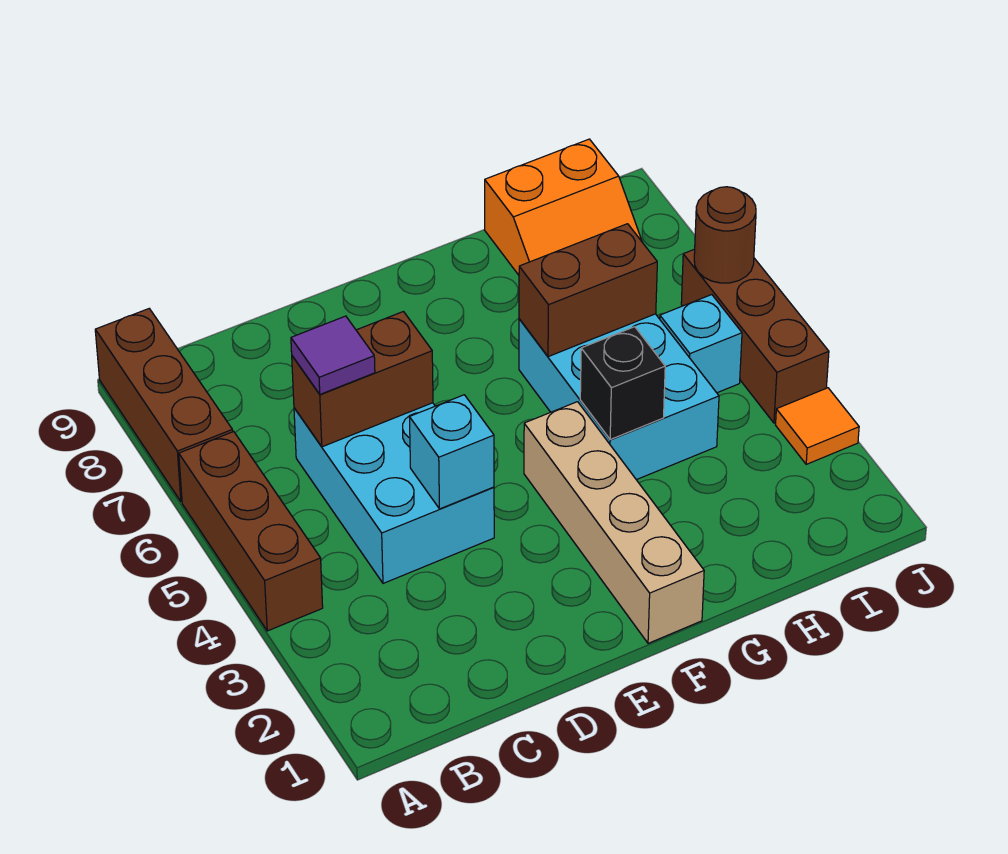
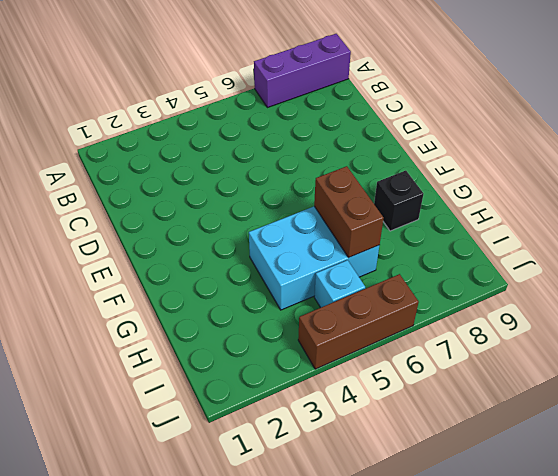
purple brick A7:A9 level 1 -> brown brick A7:A9 level 1
black brick G8 level 1 -> black brick G4 level 2
none -> brown brick A4:A6 level 1
none -> cyan brick C4:D6 level 1
none -> tan brick F1:F4 level 1

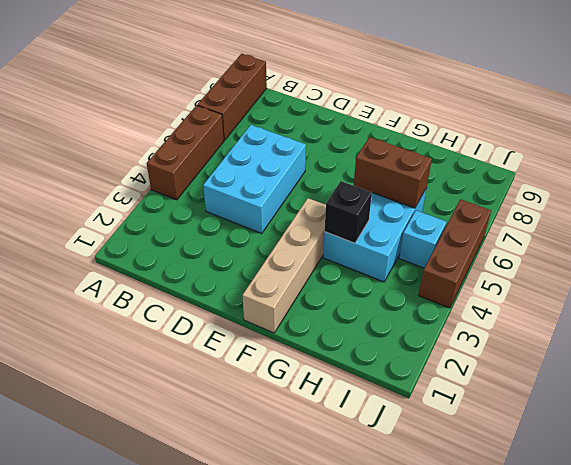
none -> orange slope H8:I9 level 1 top 9
none -> orange tile J3 level 1
none -> brown brick C6:D6 level 2

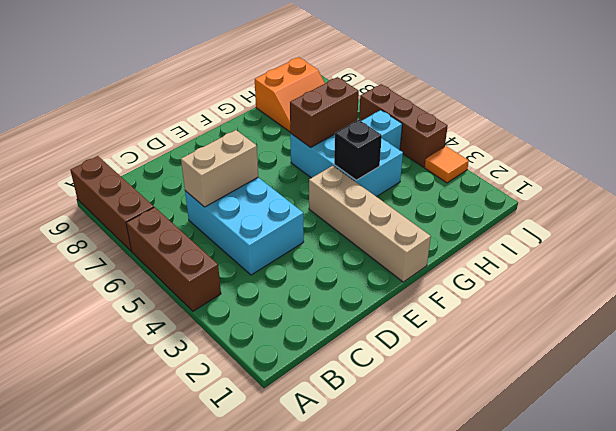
tan brick C6:D6 level 2 -> brown brick C6:D6 level 2
none -> cyan brick D4 level 2
none -> brown round brick J6 level 2
none -> purple tile C6 level 3

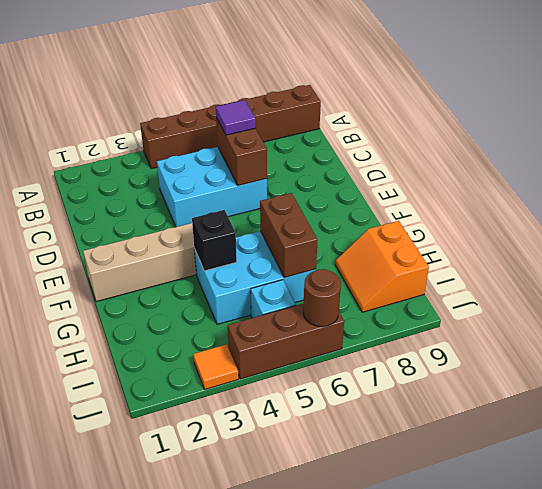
none -> cyan brick D4 level 2

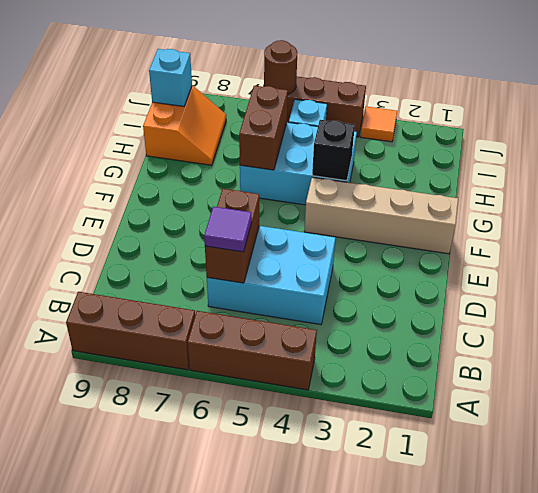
cyan brick I9 level 2 -> cyan brick D4 level 2

